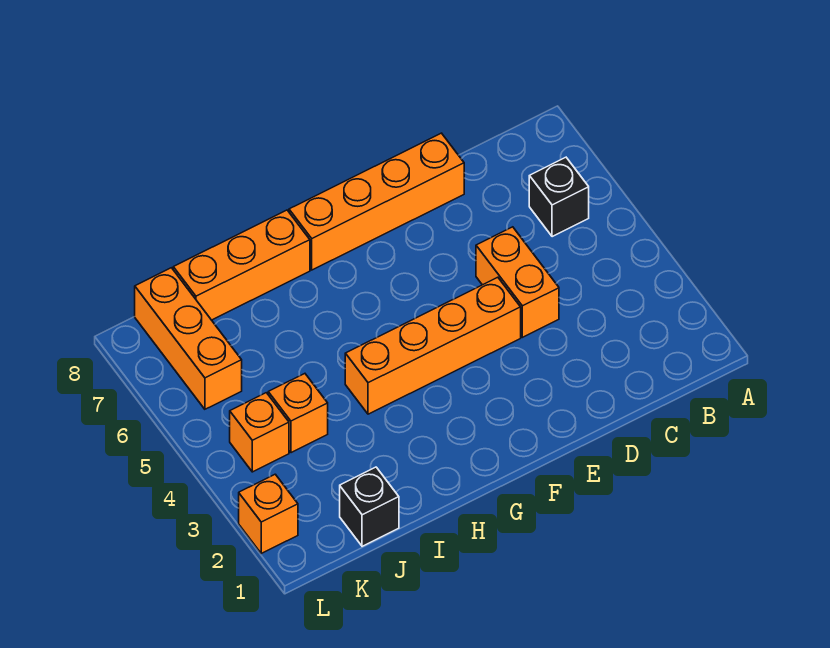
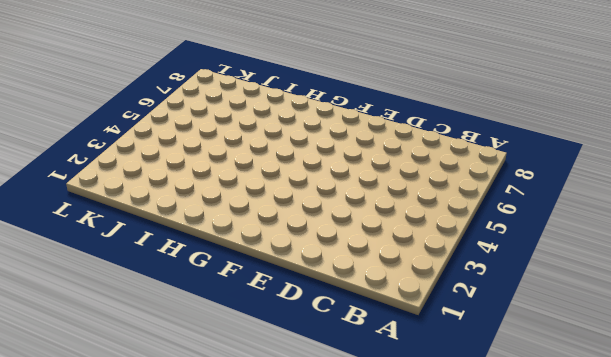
none -> black brick B6 level 1
none -> orange brick D4:D5 level 1

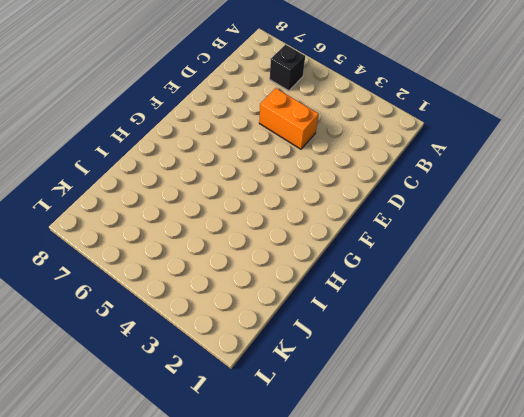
none -> orange brick D8:G8 level 1
none -> orange brick E4:H4 level 1

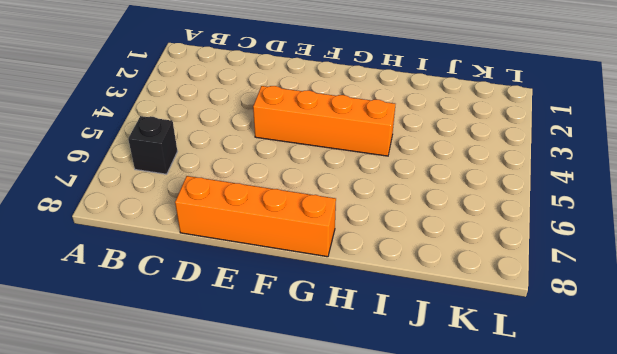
none -> orange brick D4:D5 level 1
none -> orange brick H8:J8 level 1

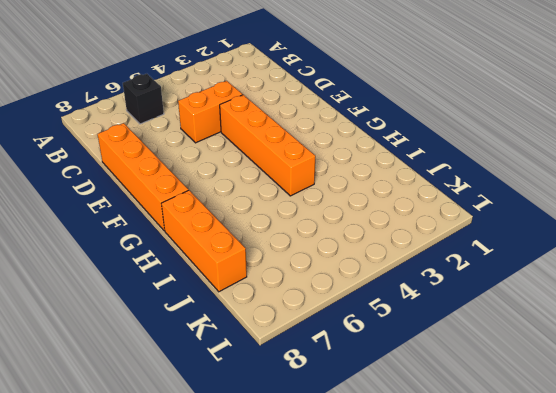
none -> black brick J1 level 1
none -> orange brick J4 level 1

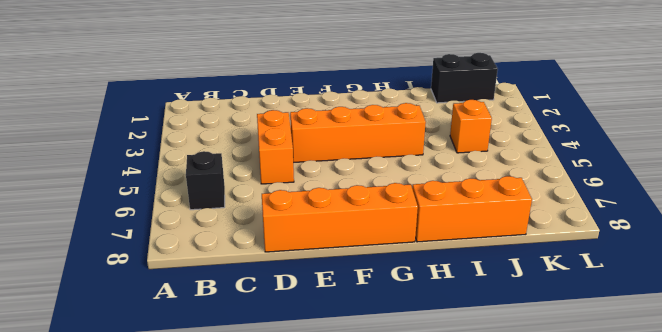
black brick J1:K1 level 1 -> black brick J1 level 1
none -> orange brick K4 level 1
none -> orange brick K6:K8 level 1

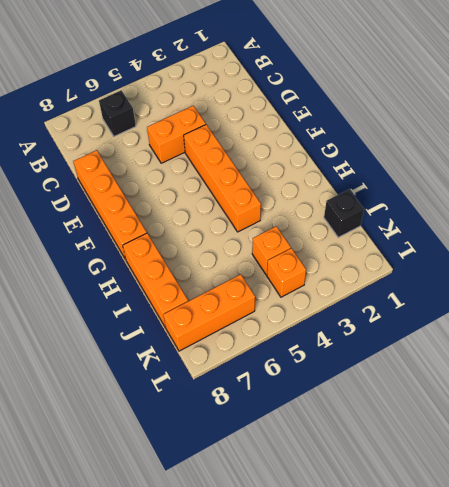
none -> orange brick L2 level 1

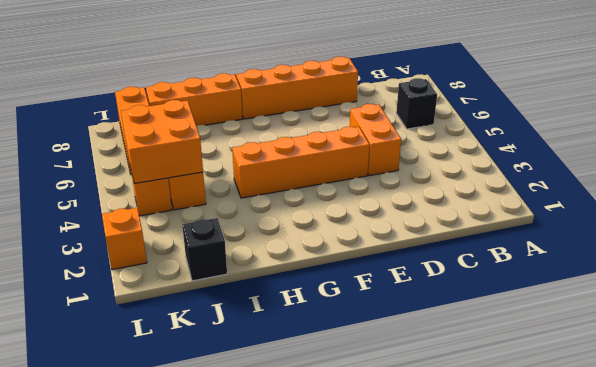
orange brick J4:K5 level 2 -> none

